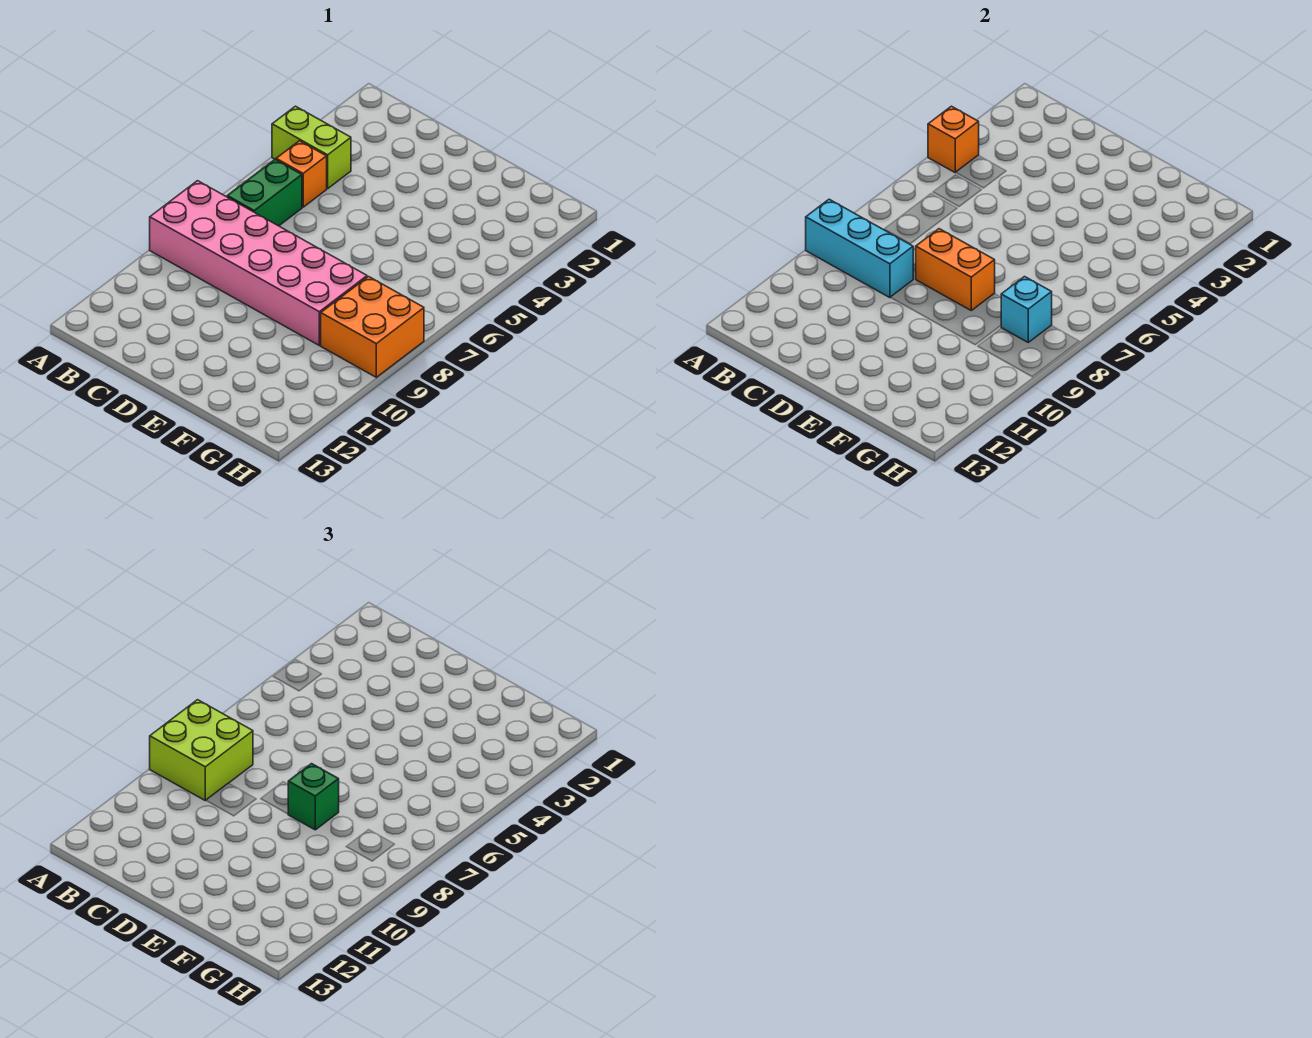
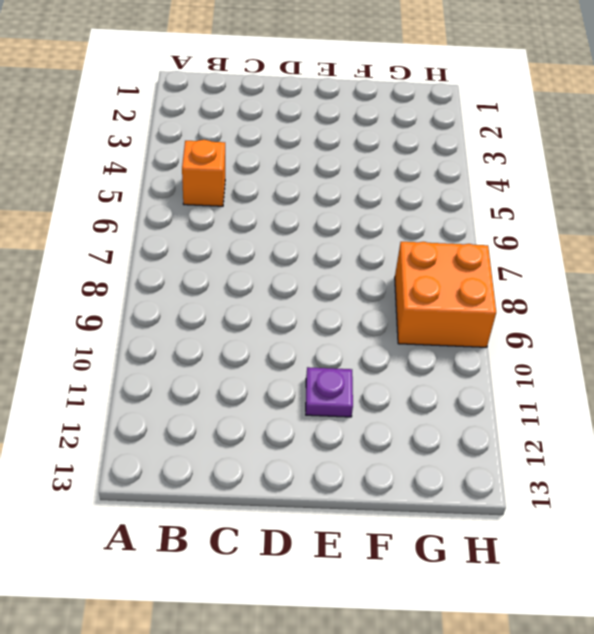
purple plate E11 level 1 -> none
none -> lime brick A4:B4 level 1
none -> pink brick A8:F9 level 1

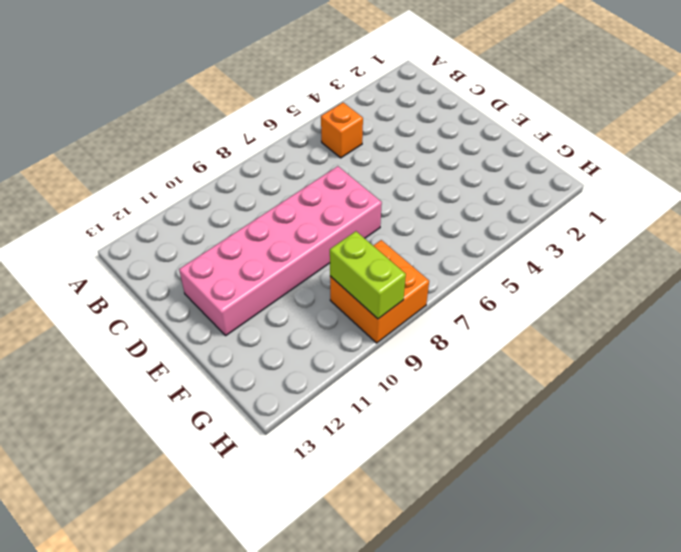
pink brick D7:E12 level 1 -> pink brick A8:F9 level 1
lime brick G9:H9 level 2 -> lime brick A4:B4 level 1
none -> green brick B6:B7 level 1
none -> orange brick A4 level 2

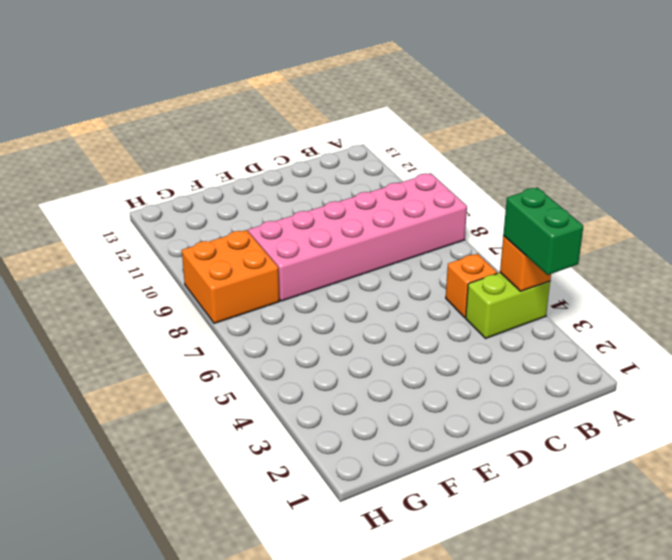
green brick A3:A4 level 3 -> green brick B6:B7 level 1
none -> cyan brick A9:C9 level 2
none -> orange brick D8:E8 level 2

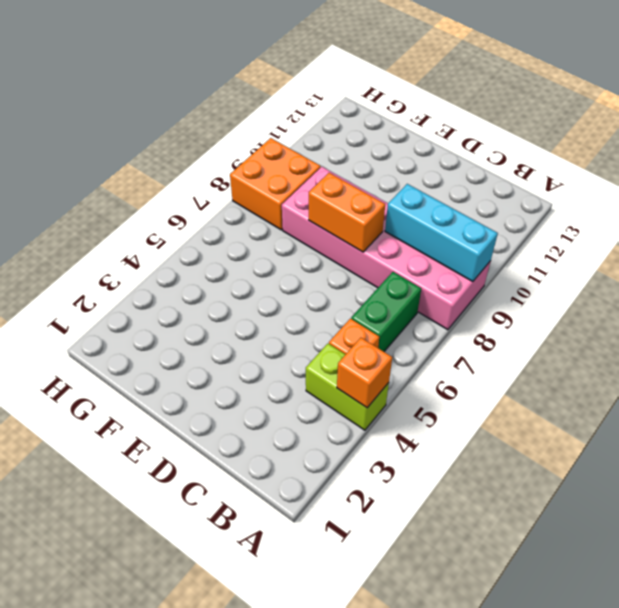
none -> cyan brick G8 level 2
none -> lime brick A8:B9 level 3

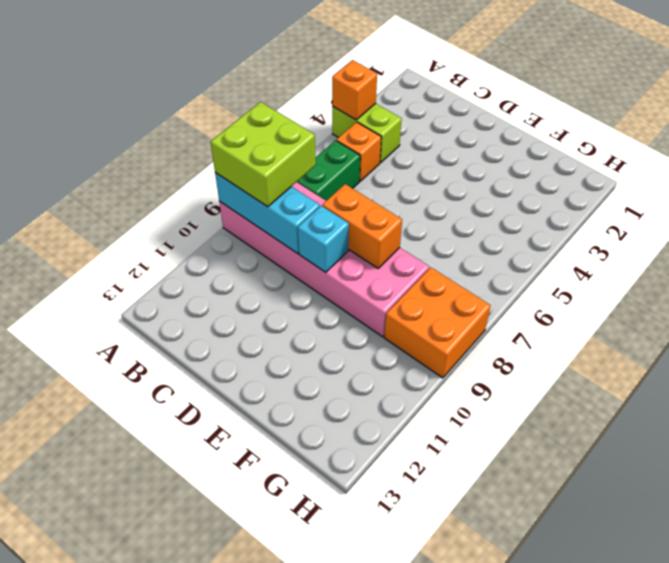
cyan brick D9 level 2 -> cyan brick G8 level 2
none -> green brick E8 level 3

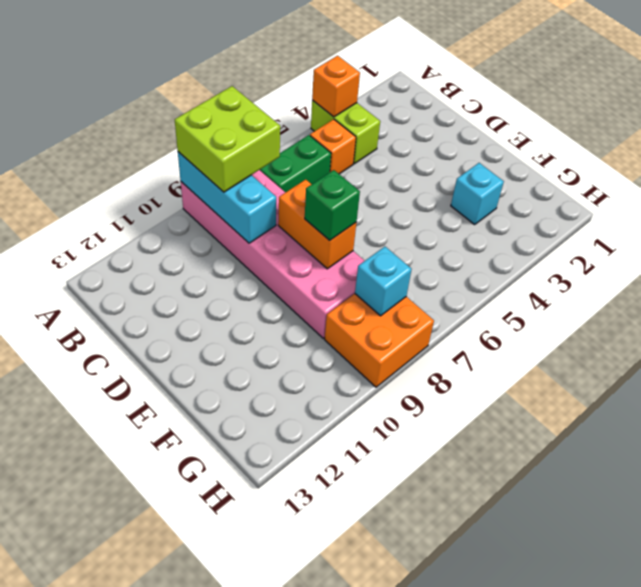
cyan brick F3 level 1 -> none

